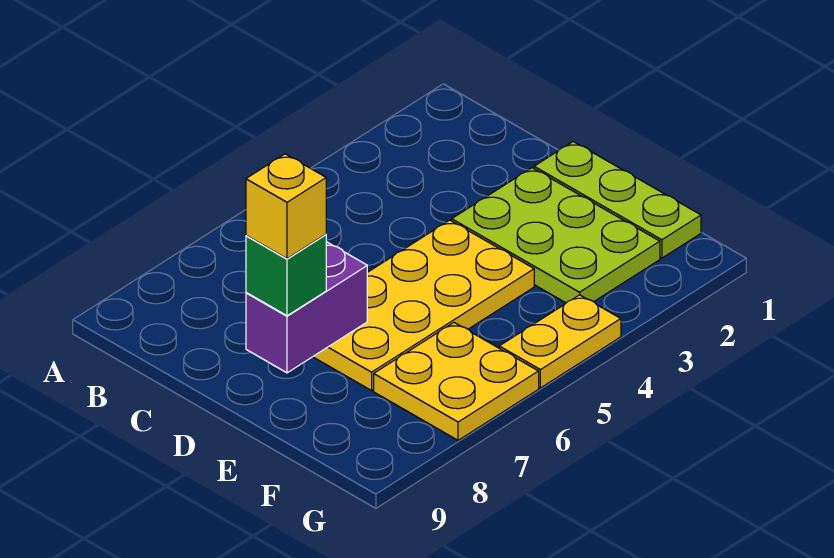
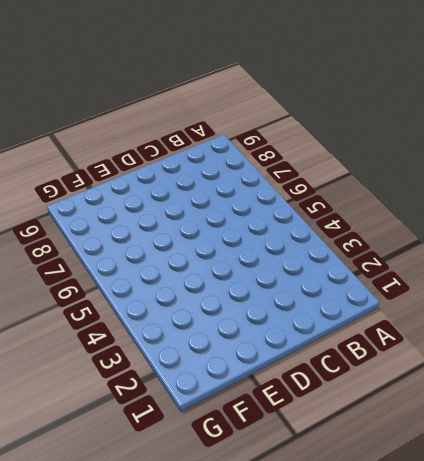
none -> lime plate D1:F1 level 1
none -> lime plate D2:F3 level 1

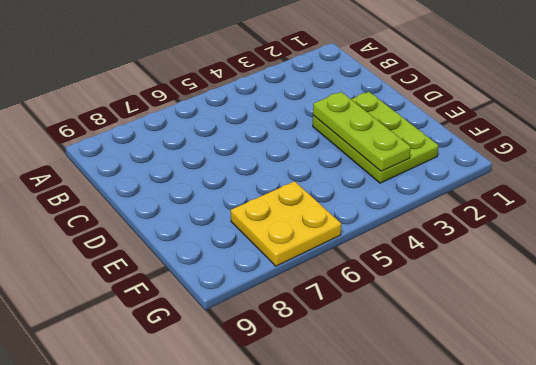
lime plate D3:F3 level 2 -> lime plate D1:F1 level 1
none -> yellow plate D4:E7 level 1
none -> yellow plate G4:G5 level 1

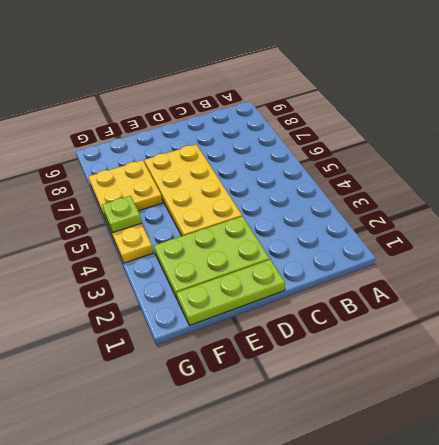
lime plate G5 level 2 -> none
none -> purple brick D7:D8 level 2
none -> green brick D8 level 3

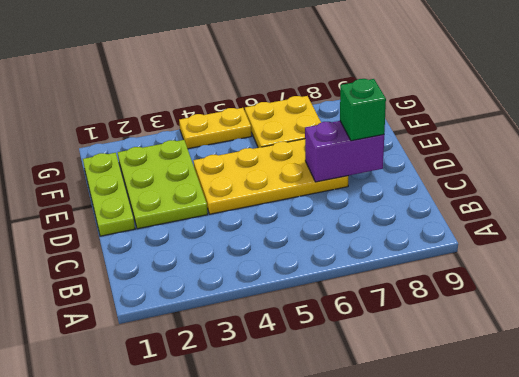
none -> yellow brick D8 level 4

